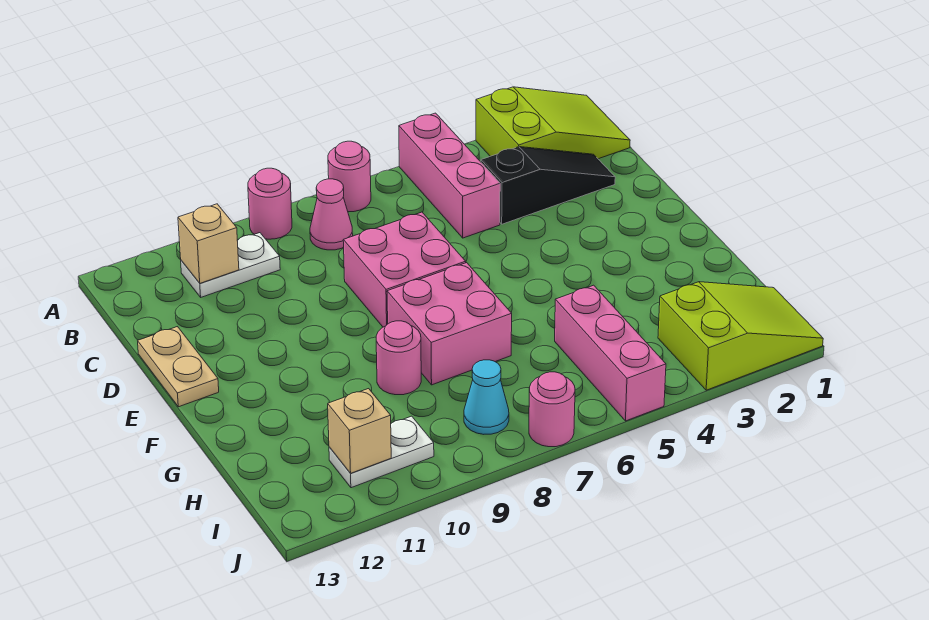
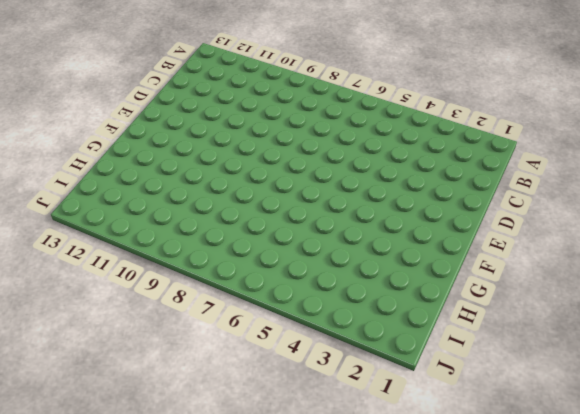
none -> lime slope A1:B3 level 1 top 3
none -> pink brick A5:C5 level 1
none -> pink round brick A7 level 1

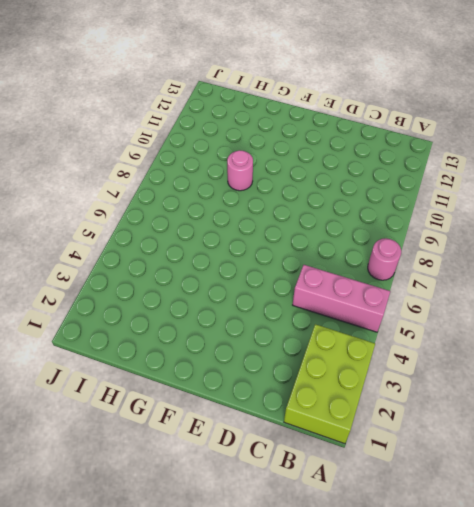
lime brick A1:B3 level 1 -> lime slope A1:B3 level 1 top 3
none -> pink round brick A9 level 1
none -> pink cone B8 level 1
none -> white plate B10:B11 level 1

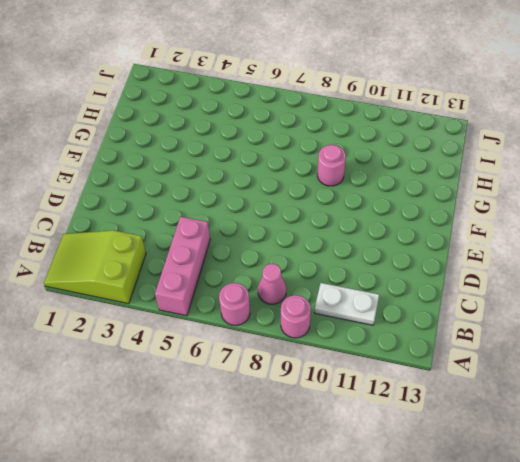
none -> black slope C2:C4 level 1 top 4
none -> pink brick D7:E8 level 1
none -> tan plate D13:E13 level 1

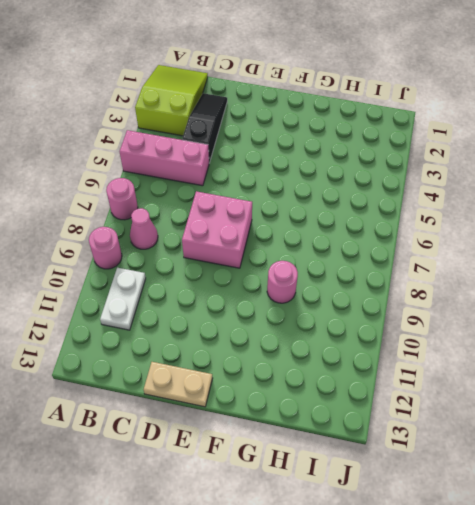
none -> pink brick F7:G8 level 1
none -> pink brick H5:J5 level 1
none -> lime slope I1:J3 level 1 top 3

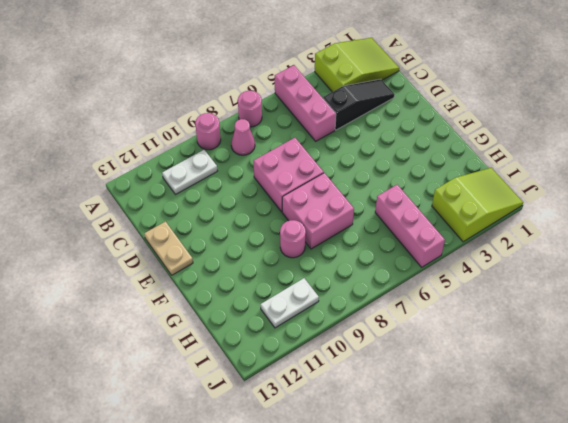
none -> cyan cone I8 level 1
none -> pink round brick J7 level 1
none -> tan brick B11 level 2

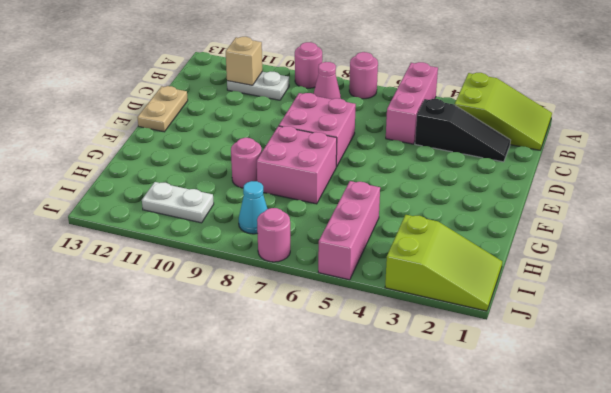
none -> tan brick I11 level 2

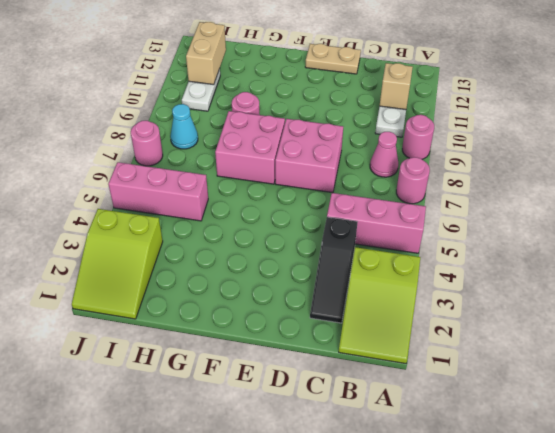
tan brick I11:I12 level 2 -> tan brick I11 level 2

